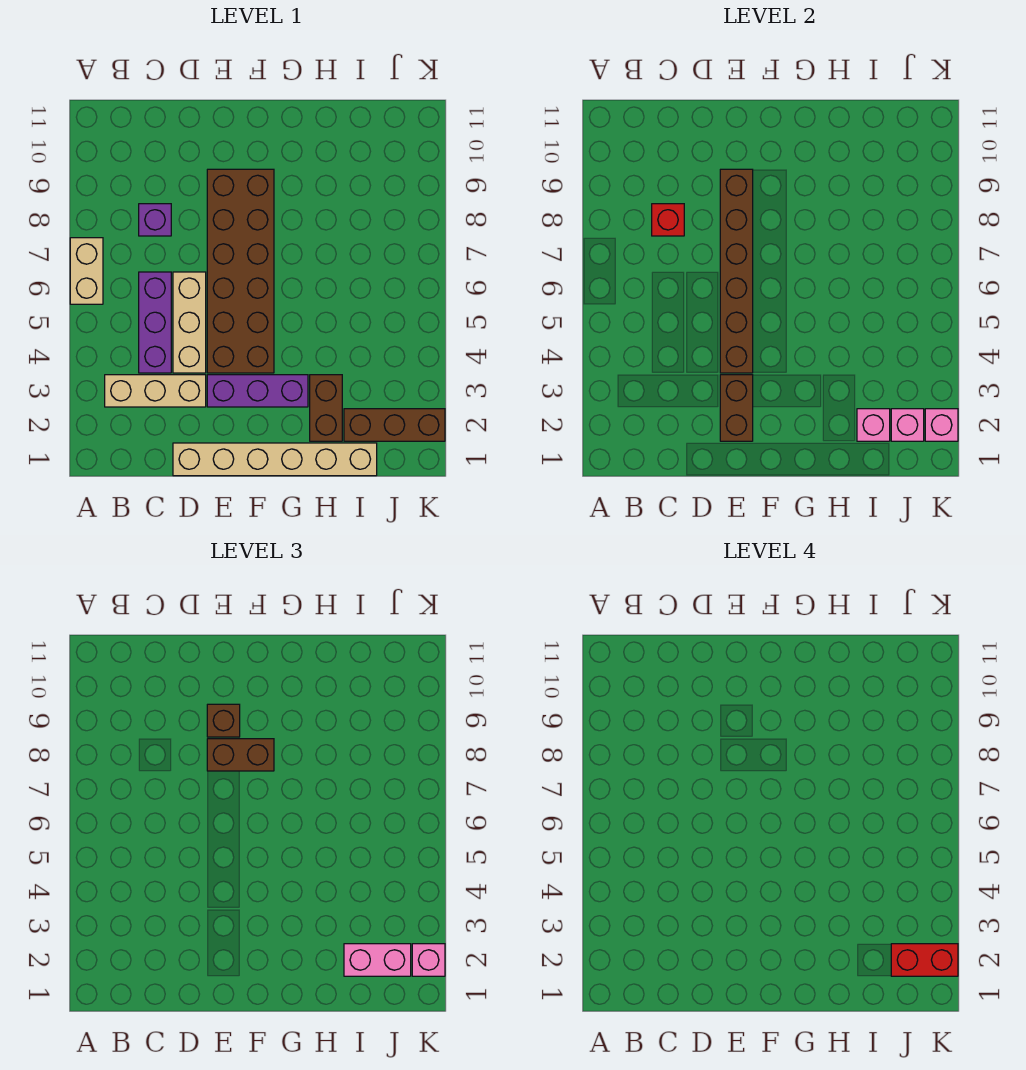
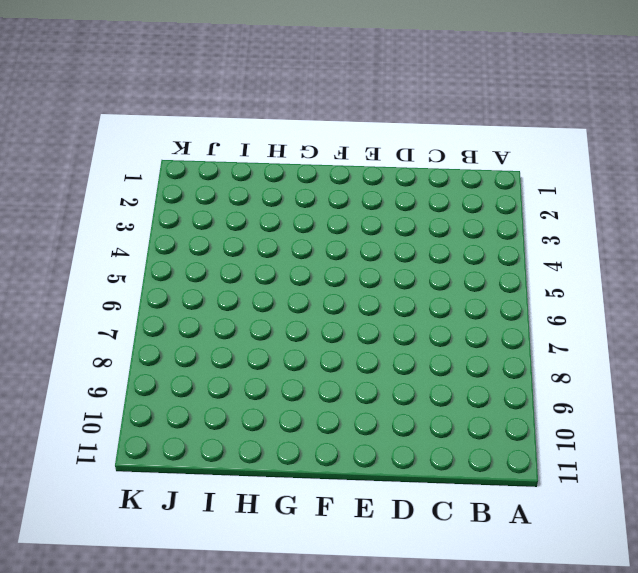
none -> tan brick A6:A7 level 1
none -> tan brick B3:D3 level 1
none -> purple brick C4:C6 level 1

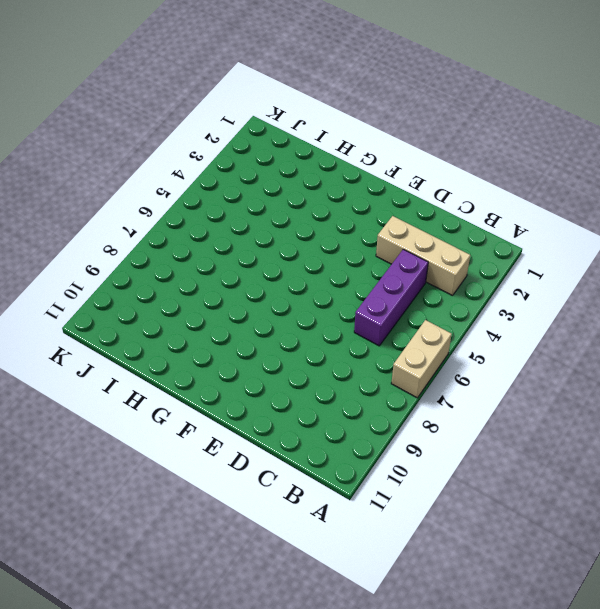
none -> purple brick C8 level 1
none -> tan brick D1:I1 level 1
none -> tan brick D4:D6 level 1

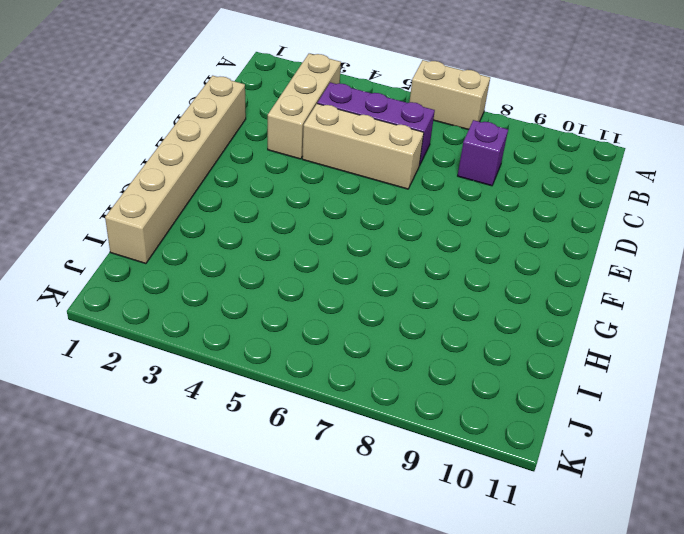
none -> purple brick E3:G3 level 1
none -> brown brick E4:F9 level 1
none -> brown brick H2:H3 level 1

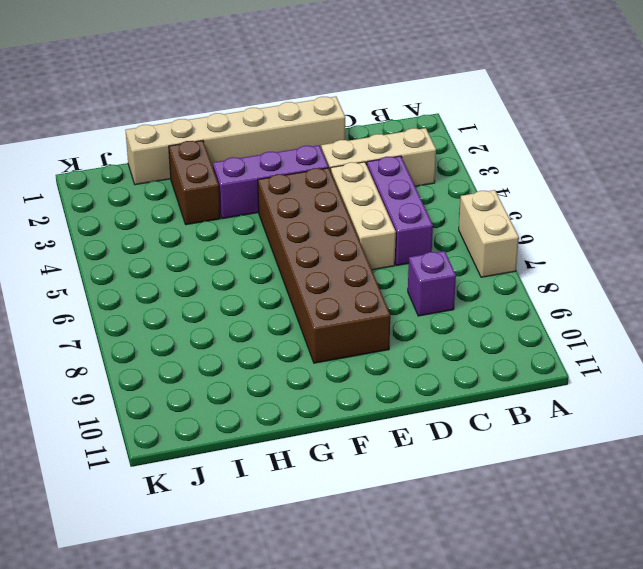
none -> brown brick I2:K2 level 1
none -> red brick C8 level 2
none -> brown brick E2:E3 level 2

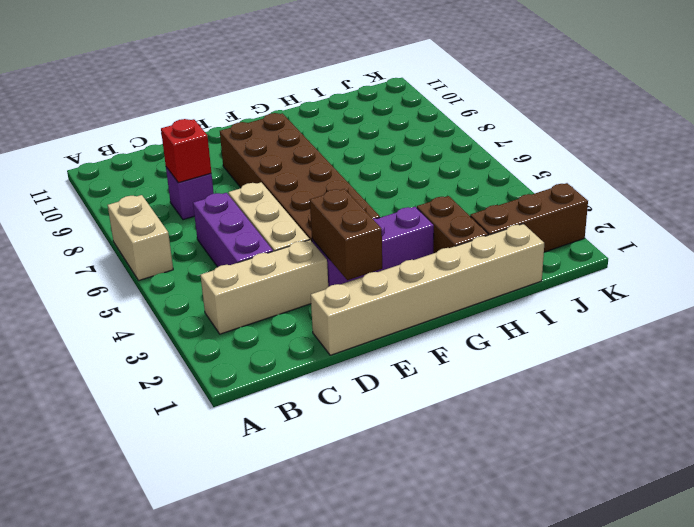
none -> brown brick E4:E9 level 2
none -> pink brick I2 level 2
none -> pink brick J2 level 2

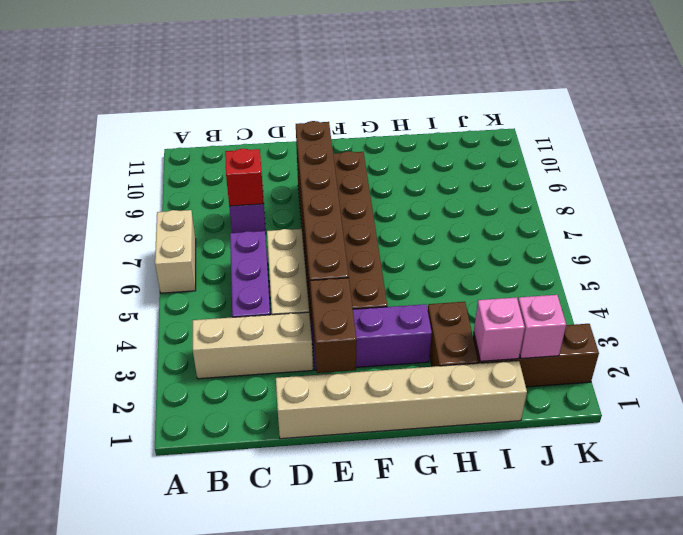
none -> pink brick K2 level 2
none -> brown brick E8:F8 level 3
none -> brown brick E9 level 3

